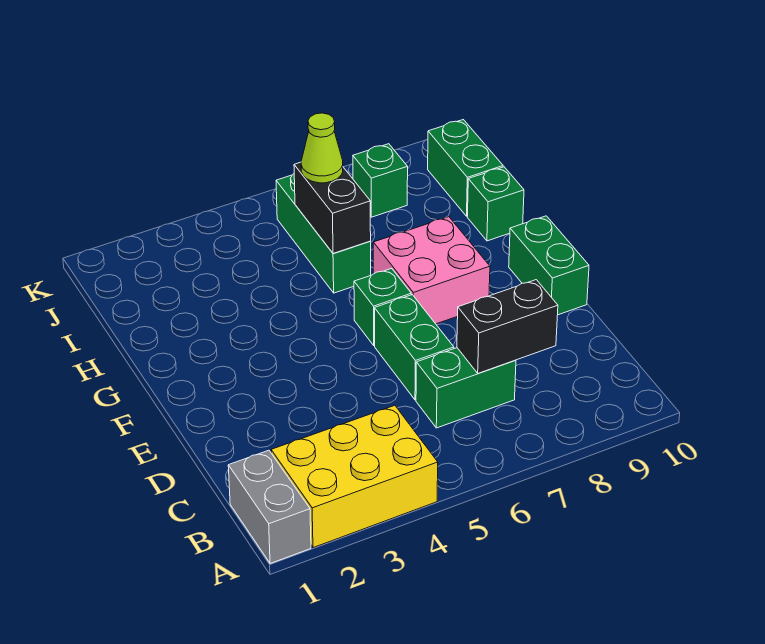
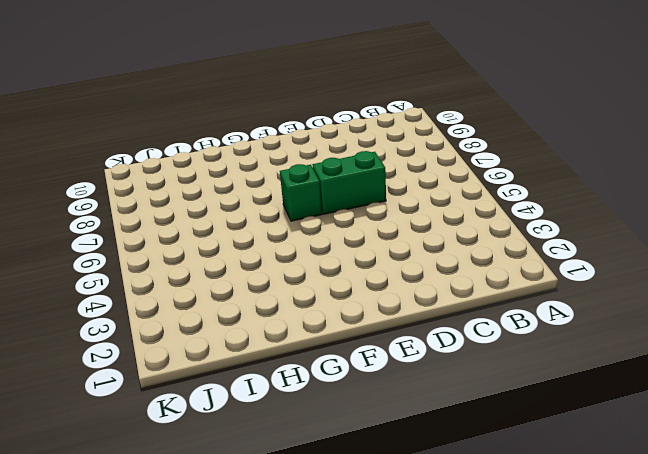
none -> grey brick A1:B1 level 1
none -> yellow brick A2:B4 level 1
none -> green brick C6:C7 level 1

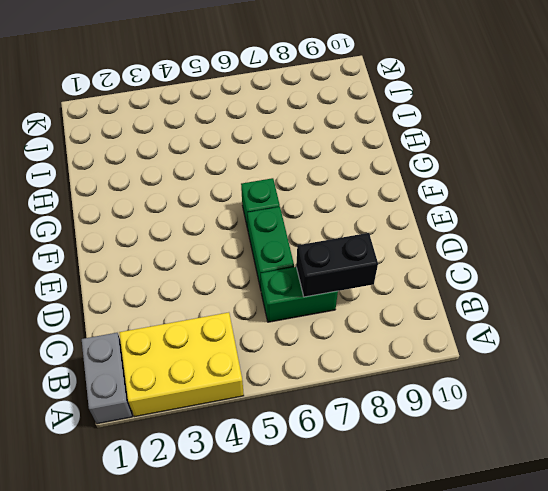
none -> green brick E10:F10 level 1
none -> pink brick F7:G8 level 1
none -> green brick H6:J6 level 1

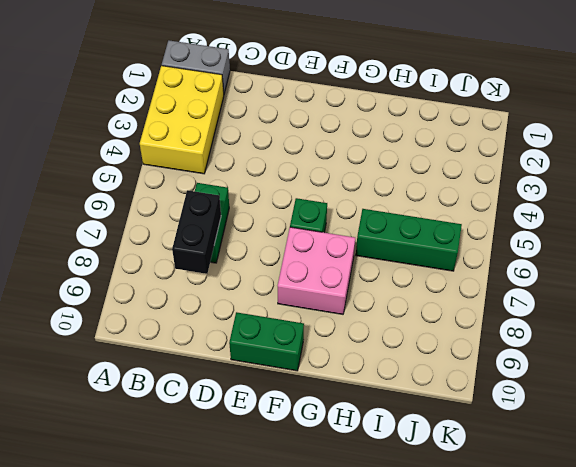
none -> green brick D6:E6 level 1
none -> green brick H10 level 1
none -> green brick I10:J10 level 1

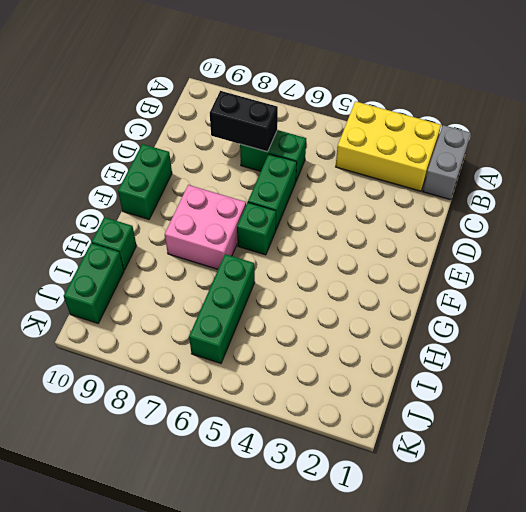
none -> green brick J8 level 1
none -> black brick H6:I6 level 2
none -> lime cone I6 level 3

